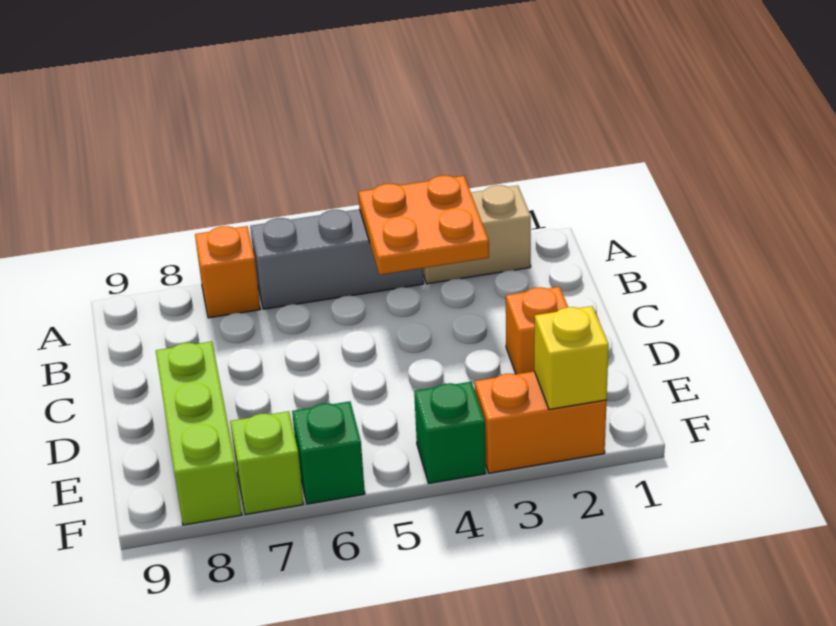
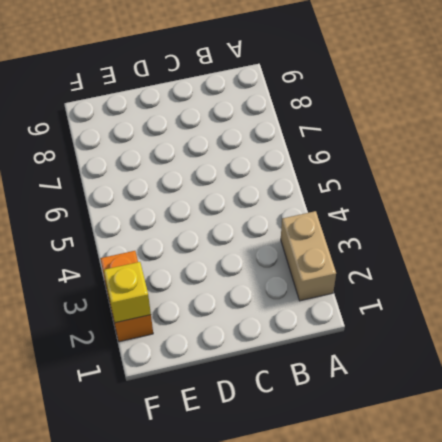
none -> grey brick A4:A6 level 1
none -> orange brick A7 level 1

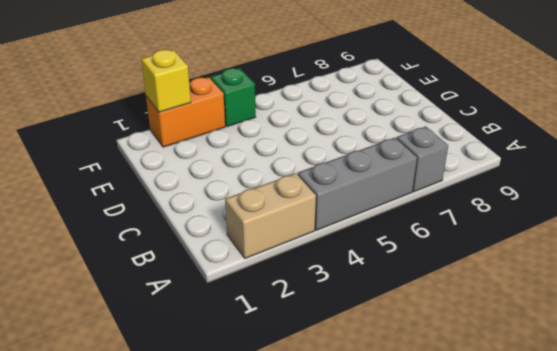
grey brick A7 level 1 -> orange brick A7 level 1
none -> orange brick D2 level 1
none -> lime brick D8:F8 level 1

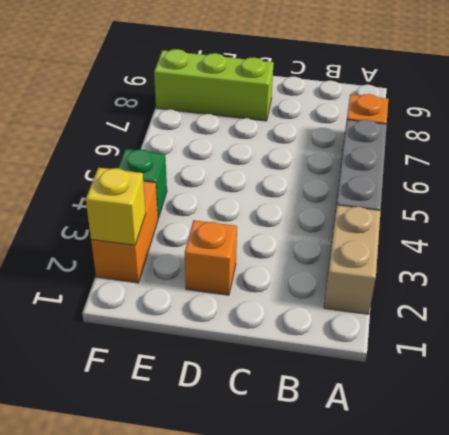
none -> green brick F6 level 1
none -> lime brick F7 level 1

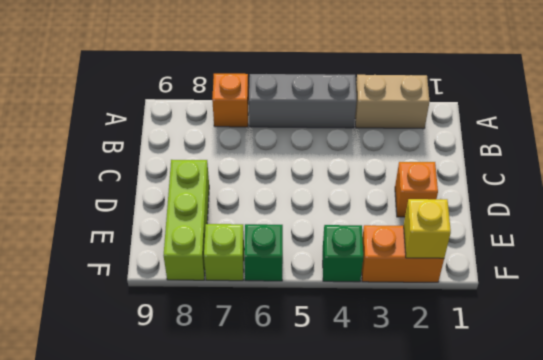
none -> orange plate A3:B4 level 2

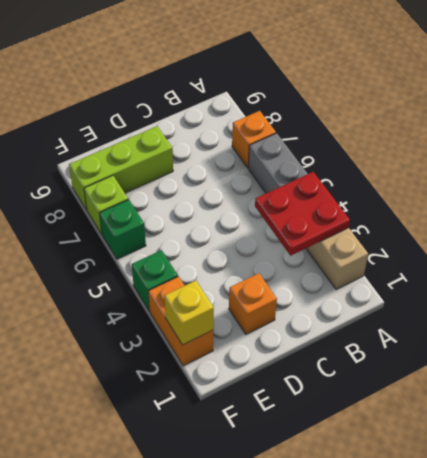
red plate A3:B4 level 2 -> orange plate A3:B4 level 2

